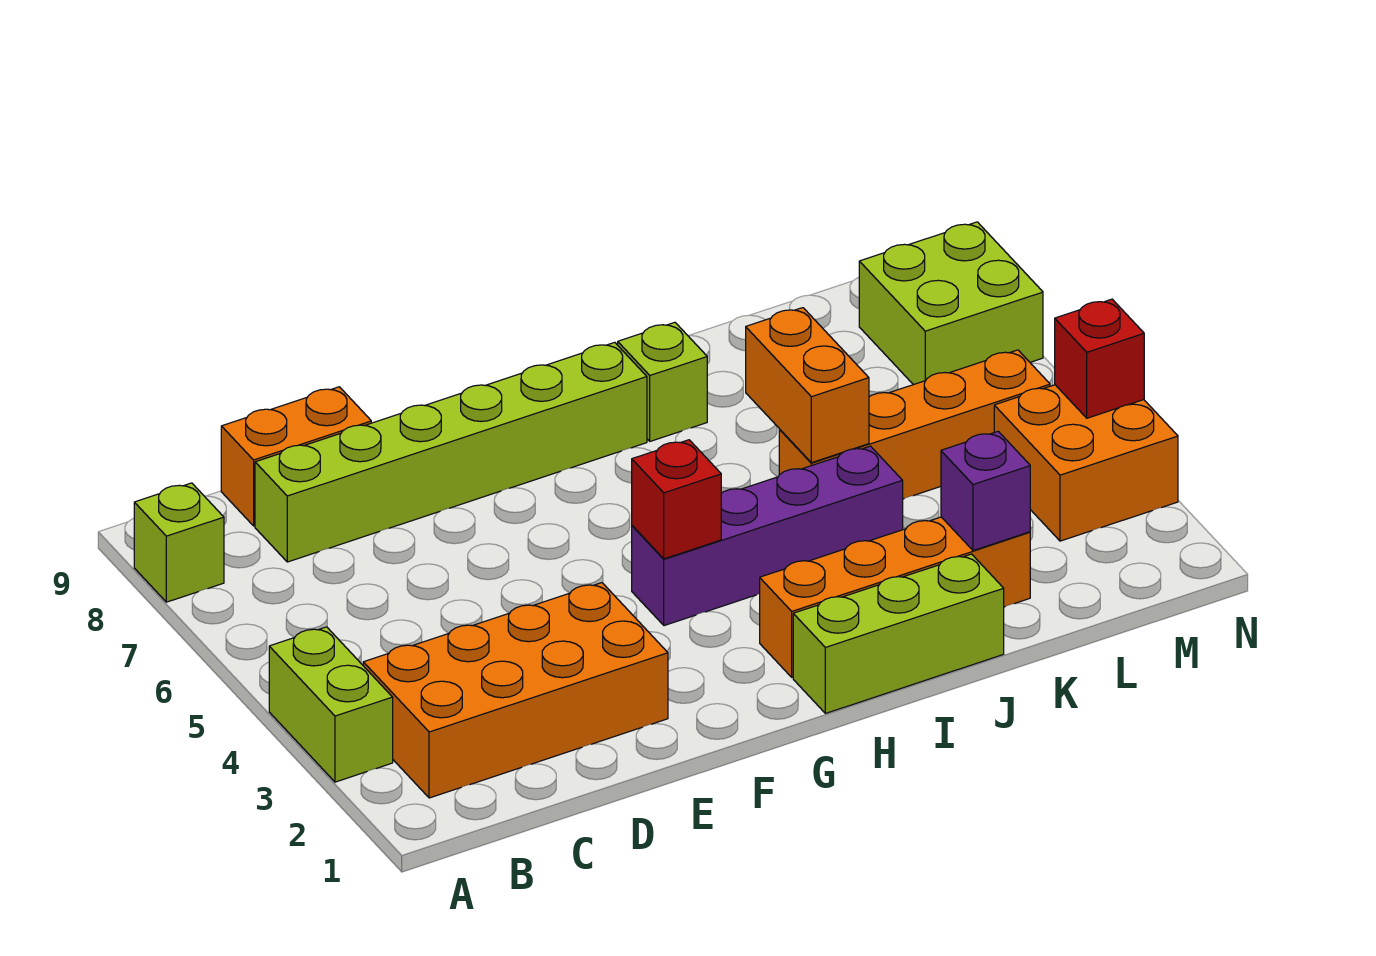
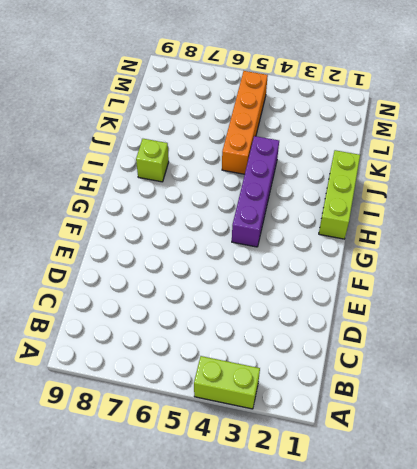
none -> lime brick A8 level 1
none -> orange brick B2:E3 level 1
none -> lime brick C8:H8 level 1

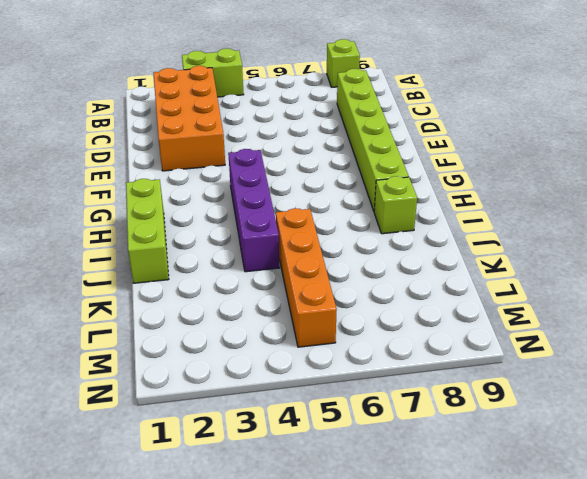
none -> orange brick C9:D9 level 1
none -> orange brick H2:K2 level 1
none -> orange brick M3:N4 level 1

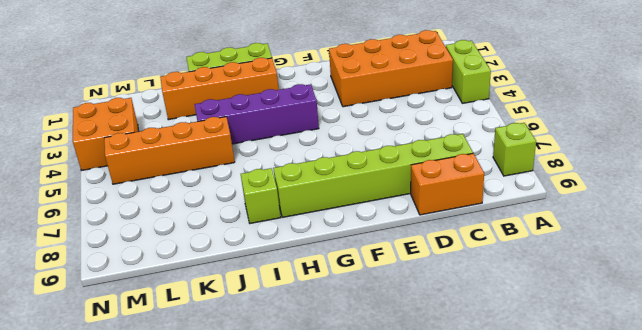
none -> lime brick M7:N8 level 1
none -> red brick G4 level 2
none -> orange brick J5:J6 level 2

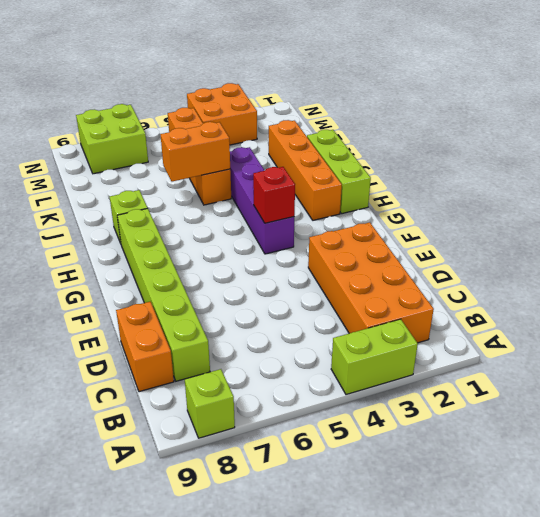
none -> purple brick K2 level 2
none -> red brick N4 level 2

